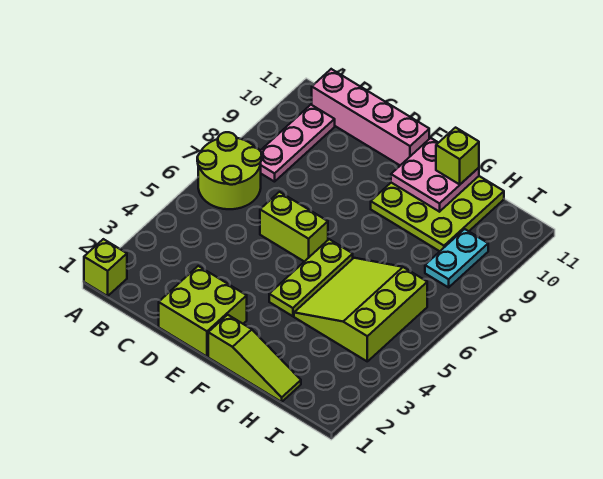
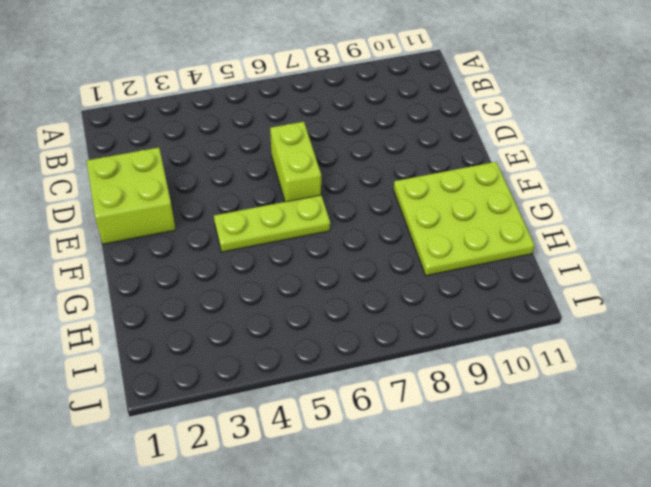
none -> lime brick A1 level 1
none -> lime round brick A6:B7 level 1
none -> pink plate B8:B10 level 1

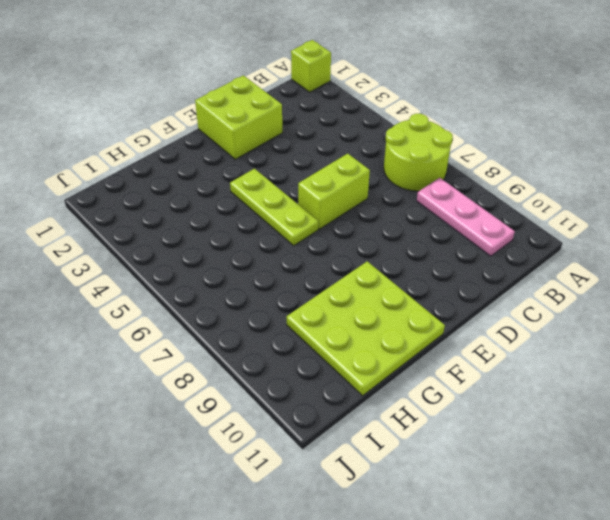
none -> pink brick B11:E11 level 1
none -> lime slope F1:H1 level 1 top F
none -> lime slope G4:I6 level 1 top I

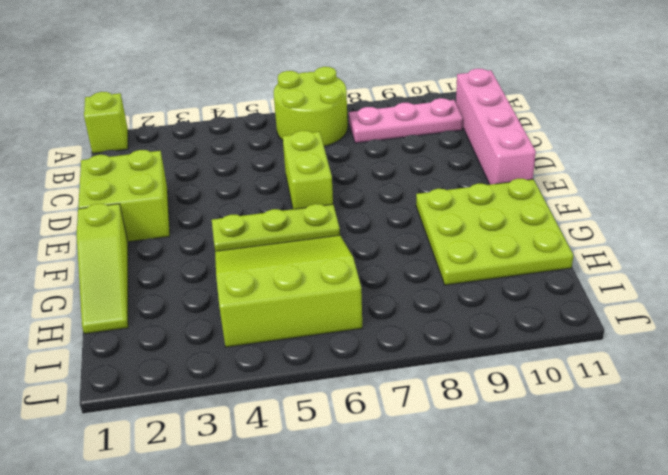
none -> cyan plate I8:I9 level 1
none -> pink plate F10:G11 level 2
none -> lime brick G11 level 3

